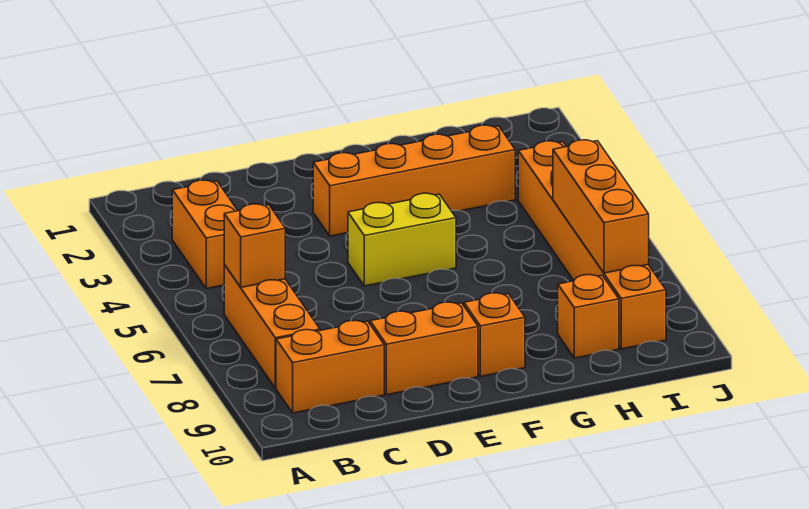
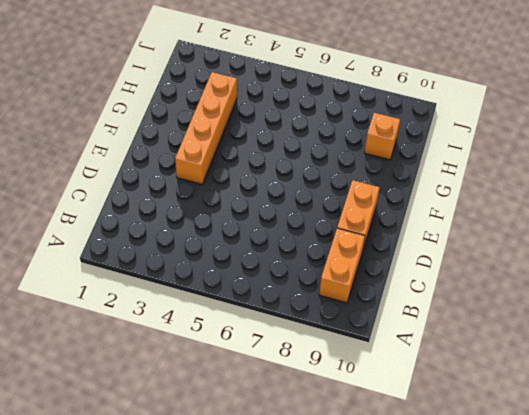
none -> orange brick B3:B4 level 1
none -> orange brick B6:B8 level 1

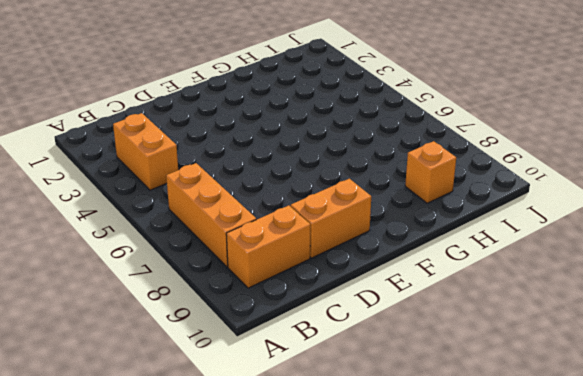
none -> orange brick E3:H3 level 1
none -> yellow brick E5:F5 level 1

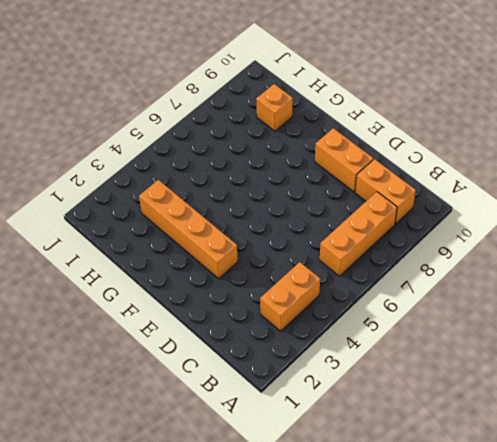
none -> yellow brick E5:F5 level 1
none -> orange brick F9 level 1

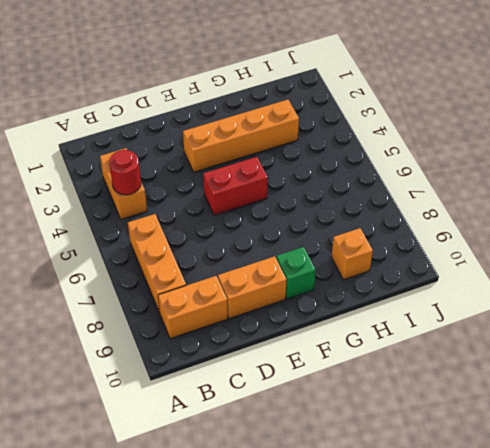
red round brick B4 level 2 -> none
red brick E5:F5 level 1 -> yellow brick E5:F5 level 1
green brick F9 level 1 -> orange brick F9 level 1
none -> orange brick I4:I9 level 1
none -> orange brick B6 level 2

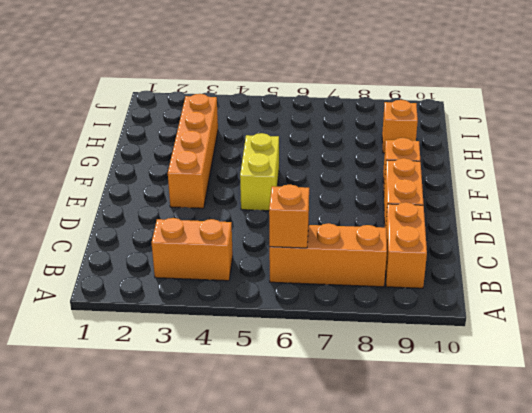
none -> orange brick I4:I9 level 1
none -> orange brick I6:I8 level 2

